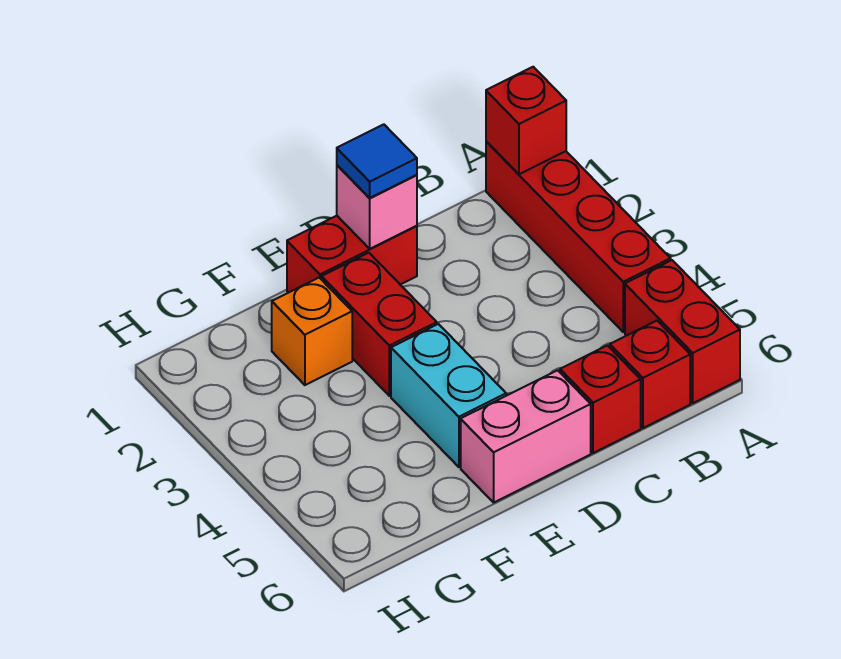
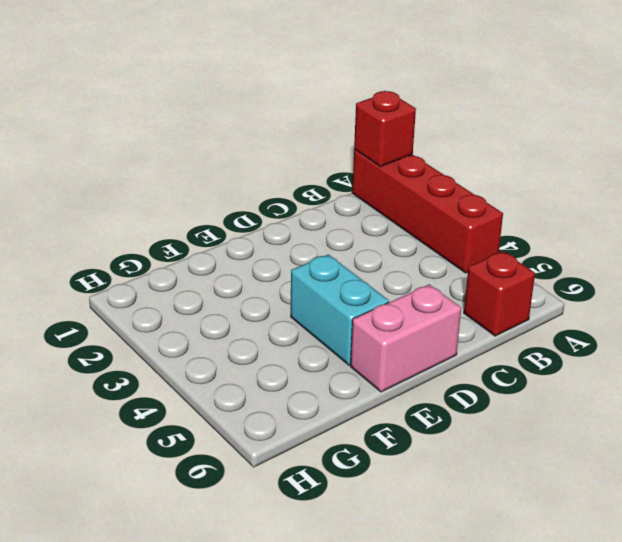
none -> red brick A5:A6 level 1
none -> red brick C6 level 1
none -> red brick D1:E1 level 1

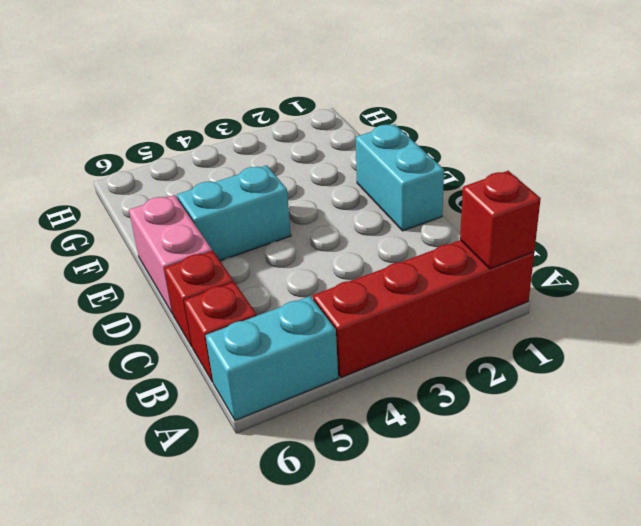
cyan brick A5:A6 level 1 -> red brick A5:A6 level 1
cyan brick D1:E1 level 1 -> red brick D1:E1 level 1
none -> red brick E2:E3 level 1
none -> orange brick F2 level 1
none -> pink brick D1 level 2

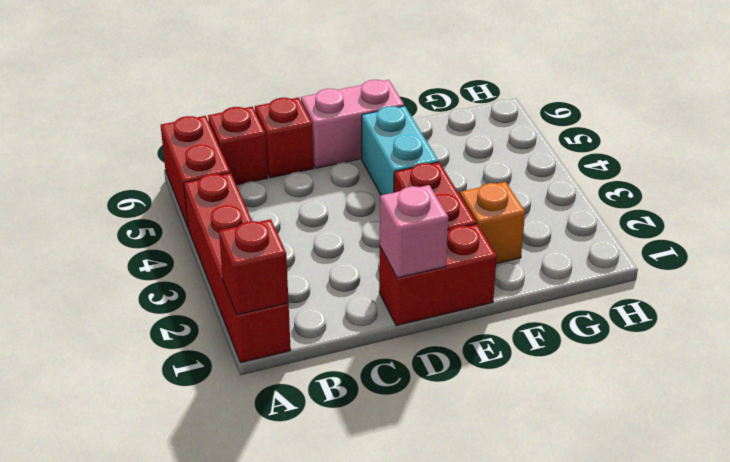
none -> blue tile D1 level 3

